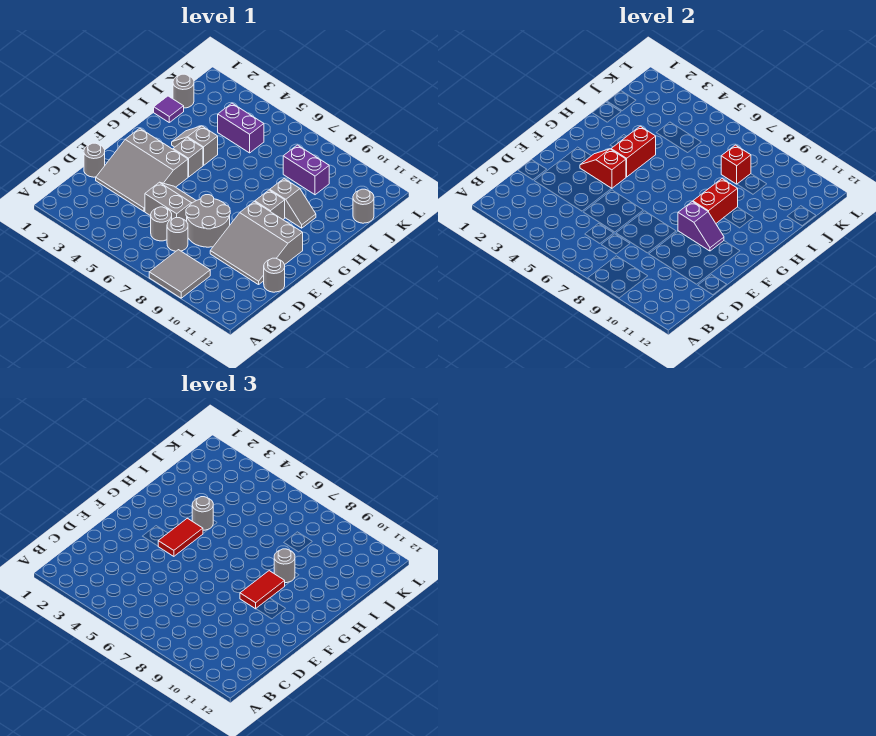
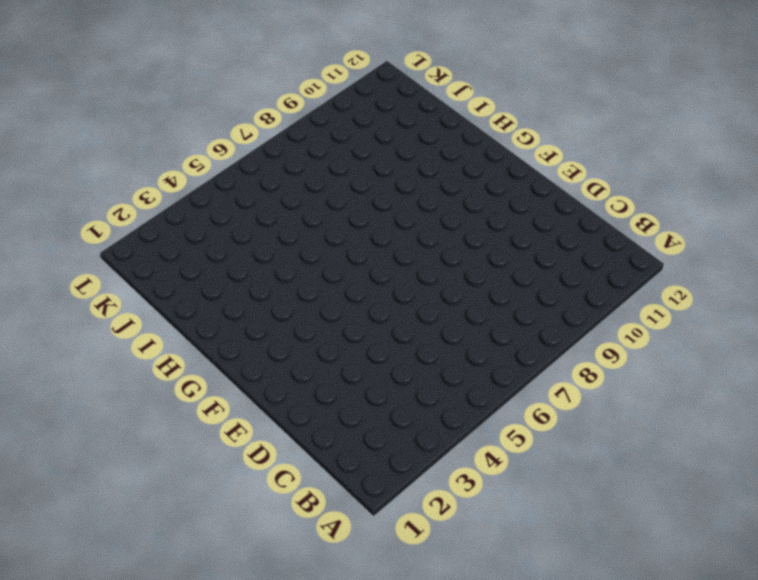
none -> grey tile A8:B9 level 1
none -> grey round brick C6 level 1
none -> grey round brick C7 level 1

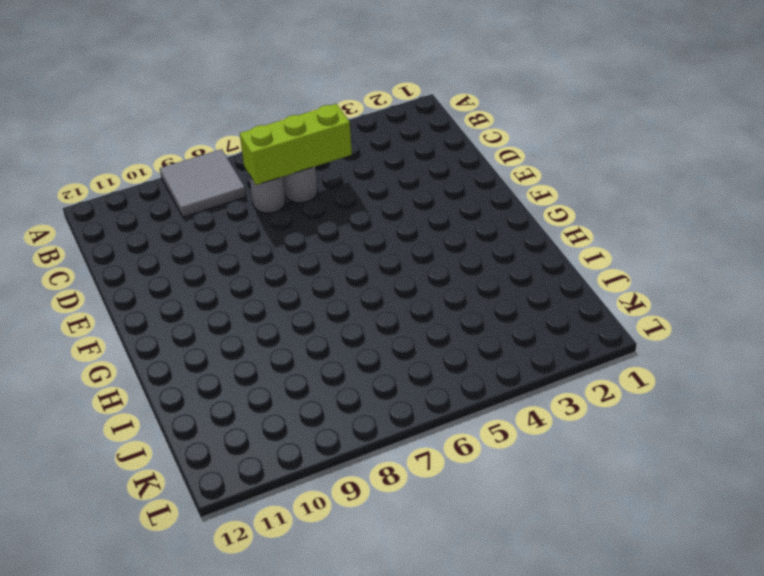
lime brick C5:C7 level 2 -> none
none -> grey round brick D1 level 1
none -> grey slope D2:F4 level 1 top F
none -> grey slope D5:E6 level 1 top D

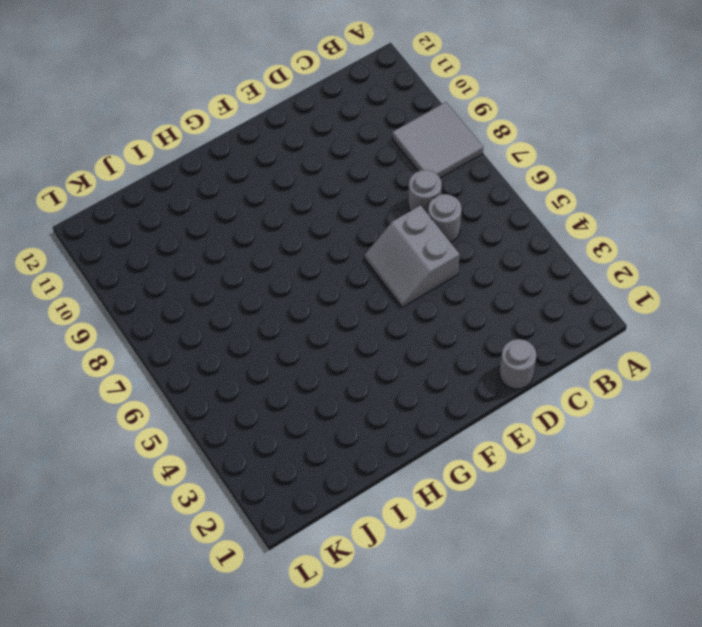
none -> grey slope D2:F4 level 1 top F
none -> grey round brick D7:E8 level 1
none -> grey slope D9:F11 level 1 top F

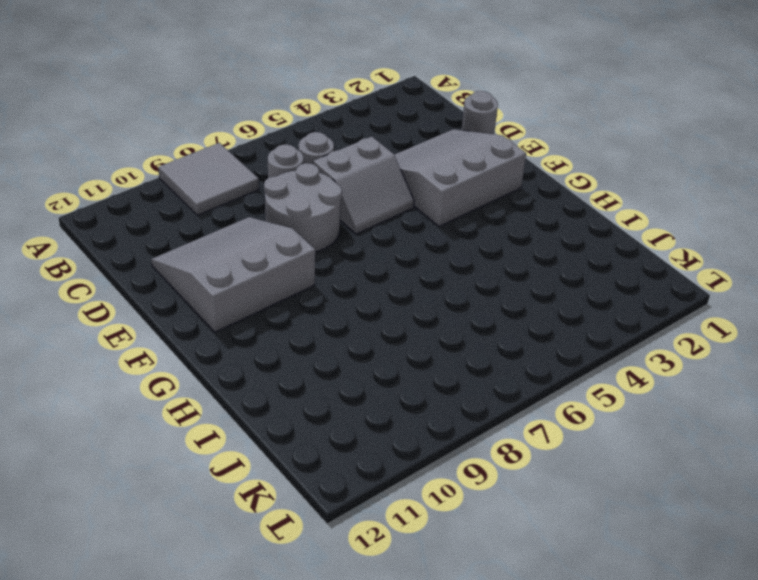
none -> grey round brick D12 level 1
none -> grey brick G4 level 1
none -> grey brick G9 level 1

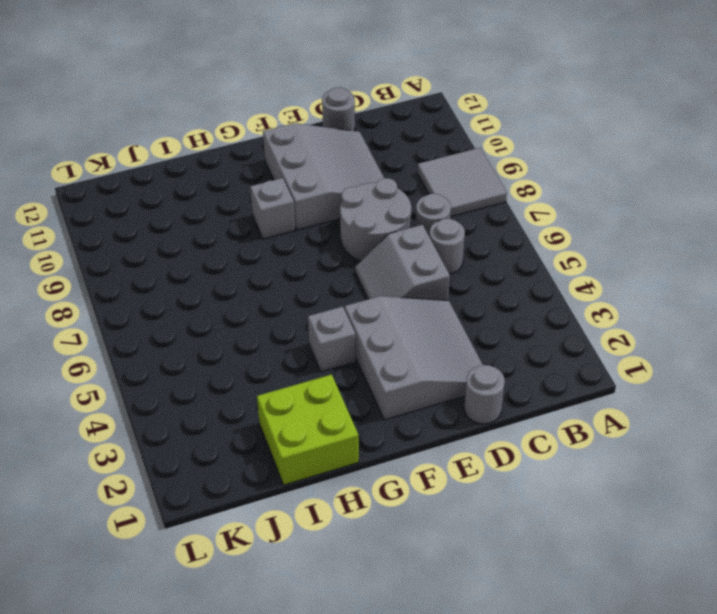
lime brick H1:I2 level 1 -> purple tile I1 level 1
none -> grey slope H3:H4 level 1 top 4
none -> grey slope H9:H10 level 1 top 9
none -> grey round brick J1 level 1

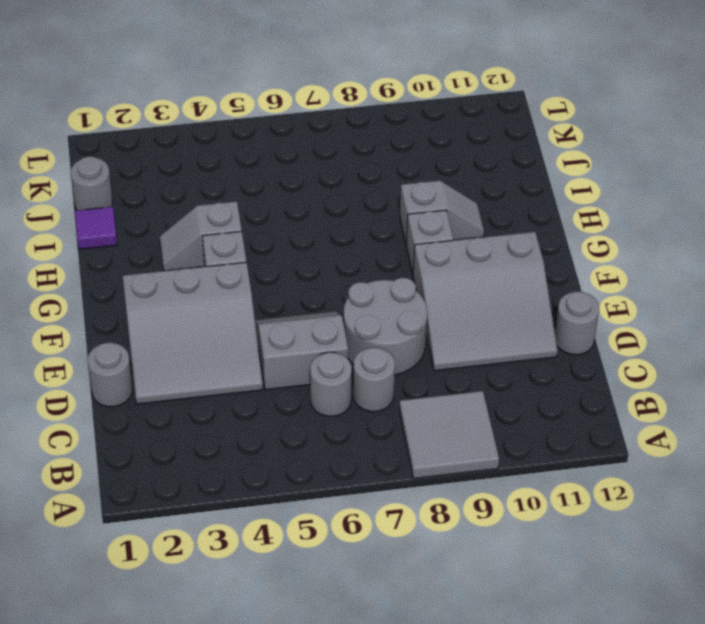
none -> purple brick J4:J5 level 1
none -> purple brick J8:J9 level 1
none -> grey round brick J12 level 1

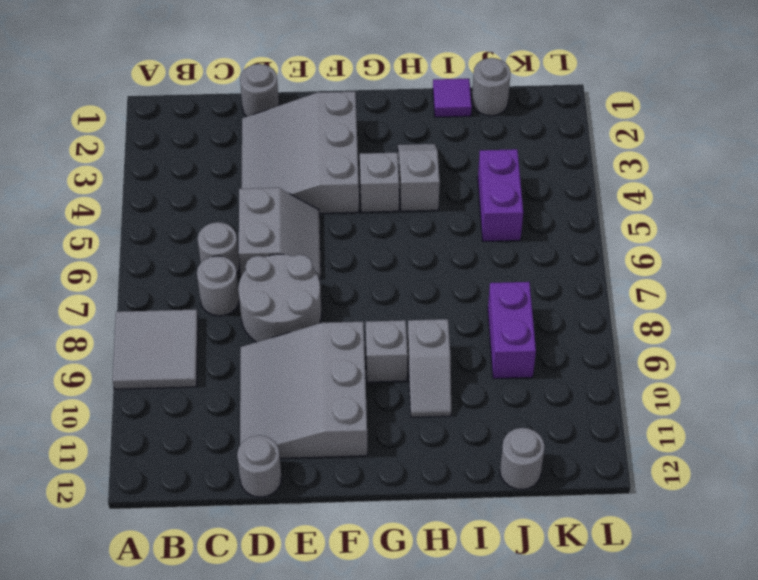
none -> red slope F3:F4 level 2 top 4
none -> purple slope F9:F10 level 2 top 9
none -> red brick G4:H4 level 2

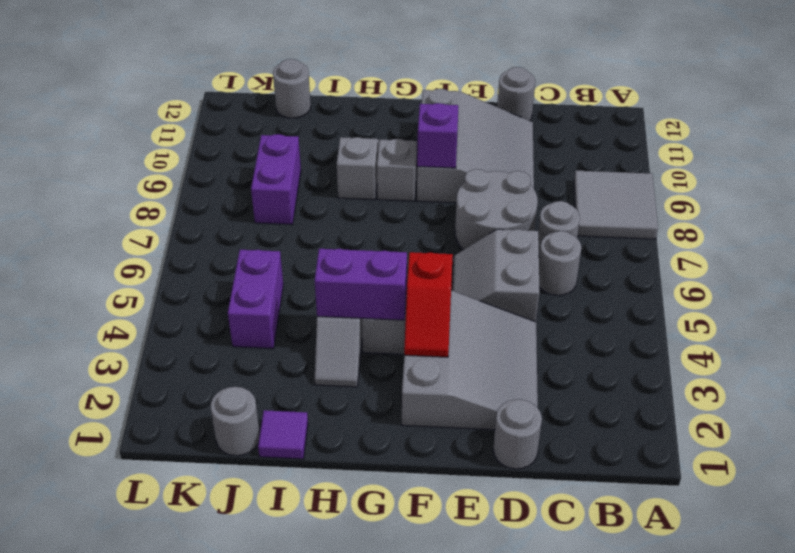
purple brick G4:H4 level 2 -> red brick G4:H4 level 2
none -> red brick G9:H9 level 2
none -> red brick J8 level 2
none -> red tile F4:G4 level 3

